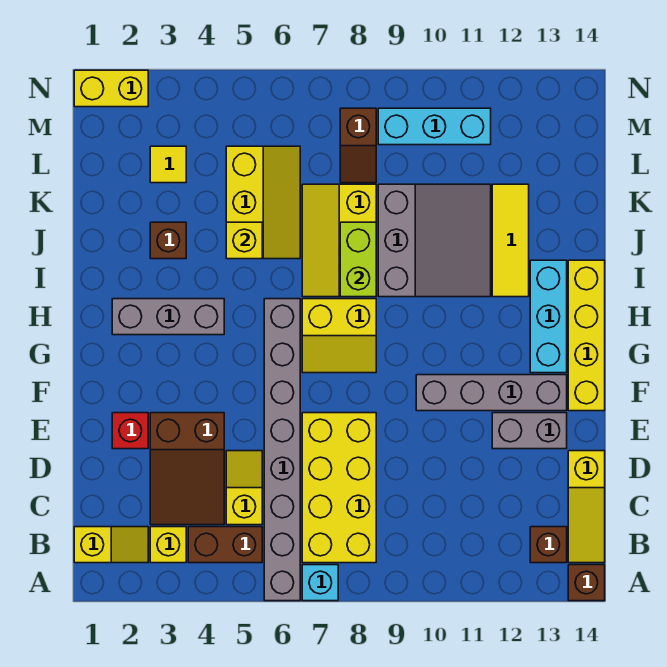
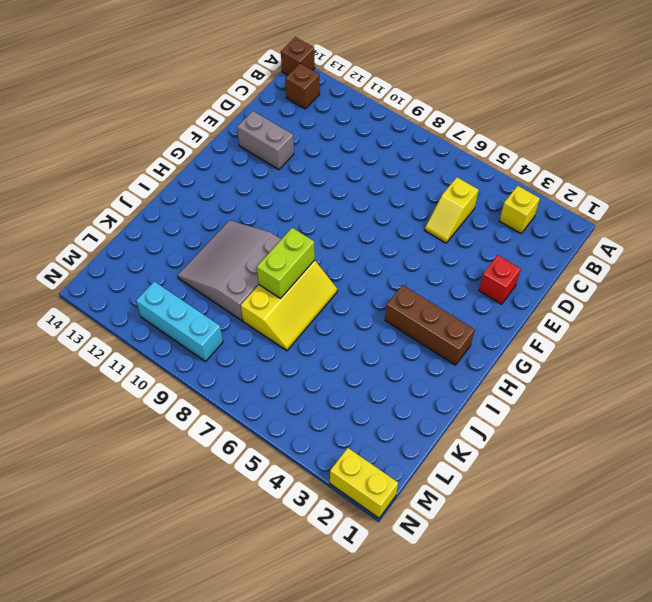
brown brick H2:H4 level 1 -> grey brick H2:H4 level 1
none -> grey brick A6:H6 level 1
none -> cyan brick A7 level 1
none -> yellow slope B1:B2 level 1 top 1

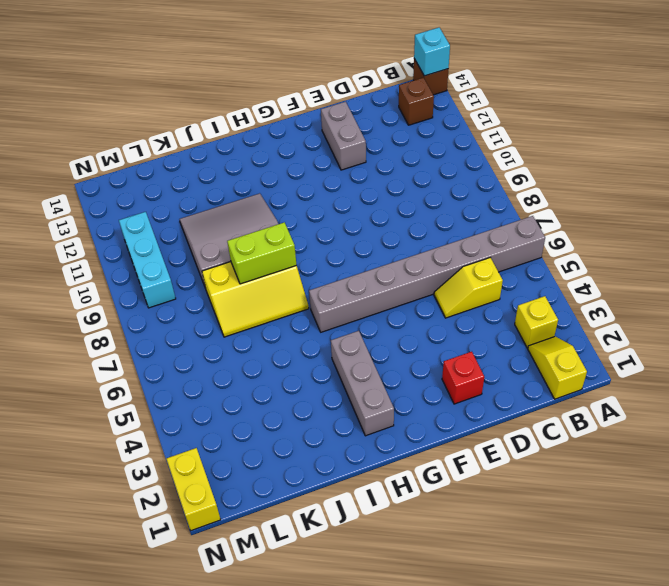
cyan brick A14 level 2 -> cyan brick A7 level 1
none -> brown brick B4:B5 level 1
none -> yellow brick B7:E8 level 1
none -> yellow slope B14:D14 level 1 top D

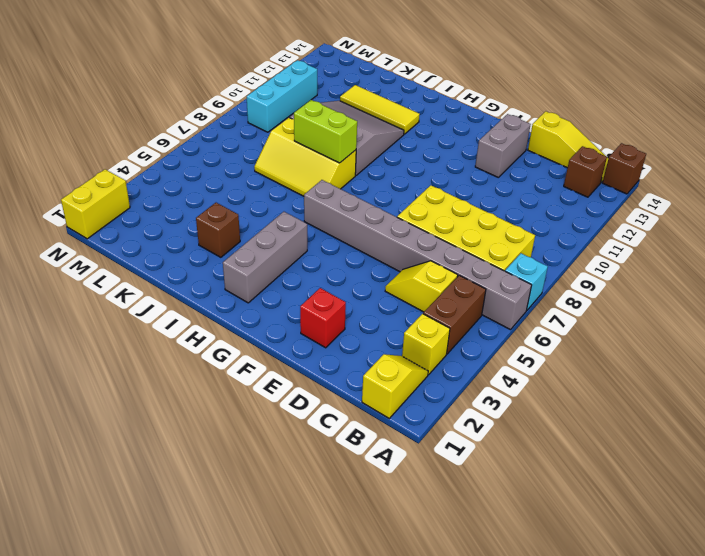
none -> brown slope C3:E4 level 1 top E
none -> grey brick F10:F13 level 1
none -> yellow brick F14:I14 level 1

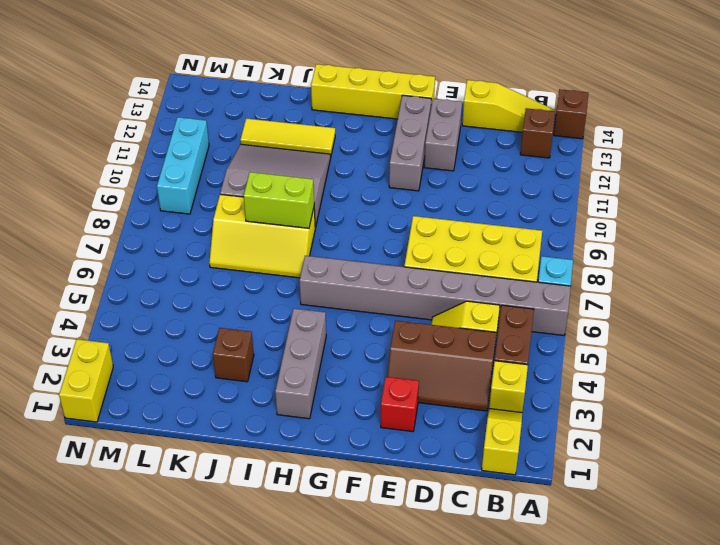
brown slope C3:E4 level 1 top 4 -> brown slope C3:E4 level 1 top E
grey brick F11:F13 level 1 -> grey brick F10:F13 level 1
none -> yellow slope G7:H8 level 1 top H
none -> cyan brick G13:I13 level 1
none -> yellow slope J5:L6 level 1 top 5

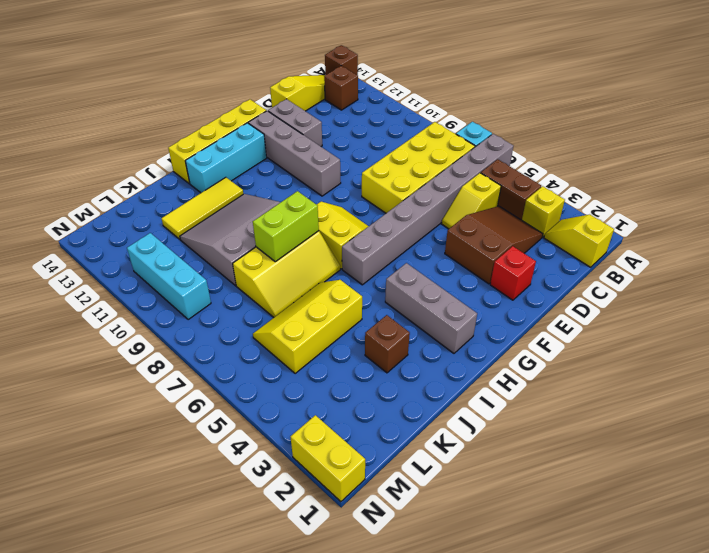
none -> yellow tile L3 level 1
none -> brown slope L8:M8 level 1 top M
none -> yellow brick J5 level 2

